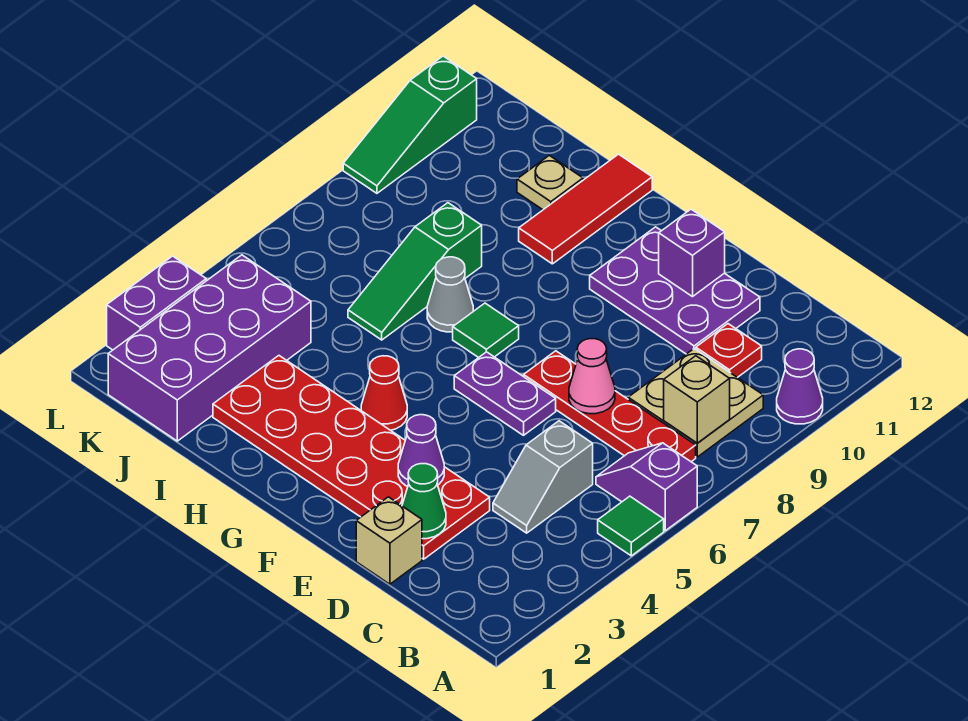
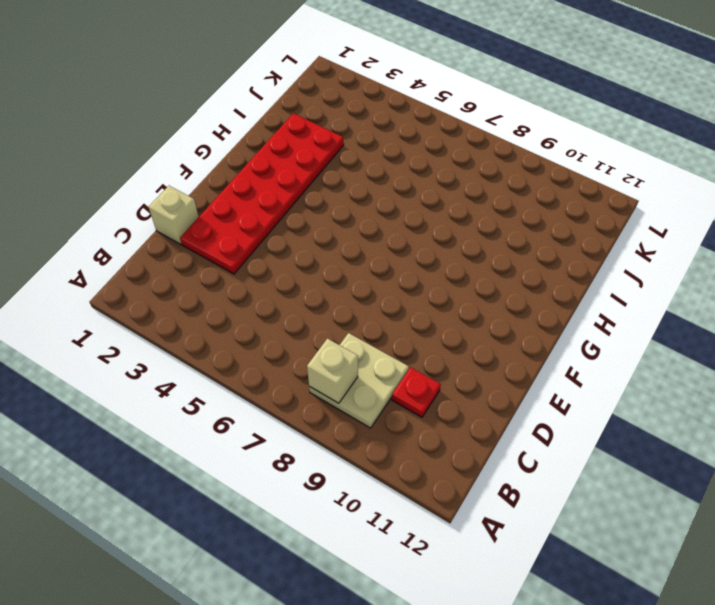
none -> green tile A5 level 1
none -> purple slope A6:B6 level 1 top A
none -> purple cone A10 level 1

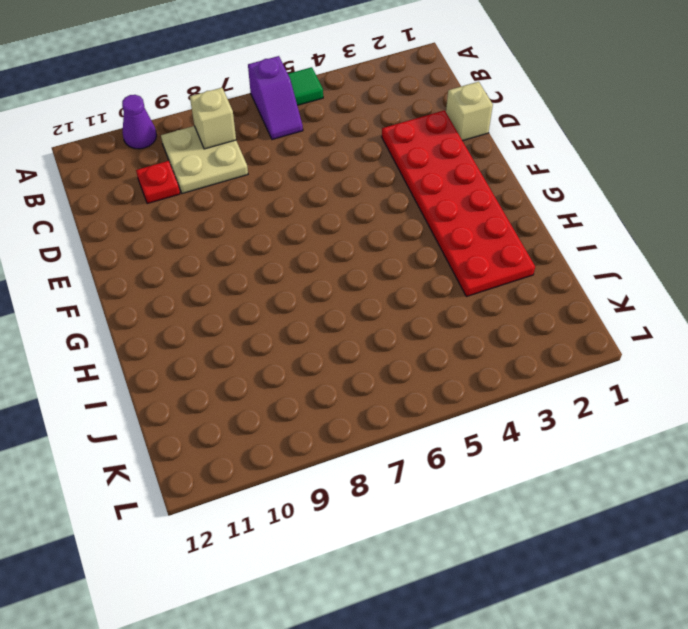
none -> red plate B7:E7 level 1
none -> grey slope C4:C5 level 1 top 5
none -> purple plate D10:F11 level 1

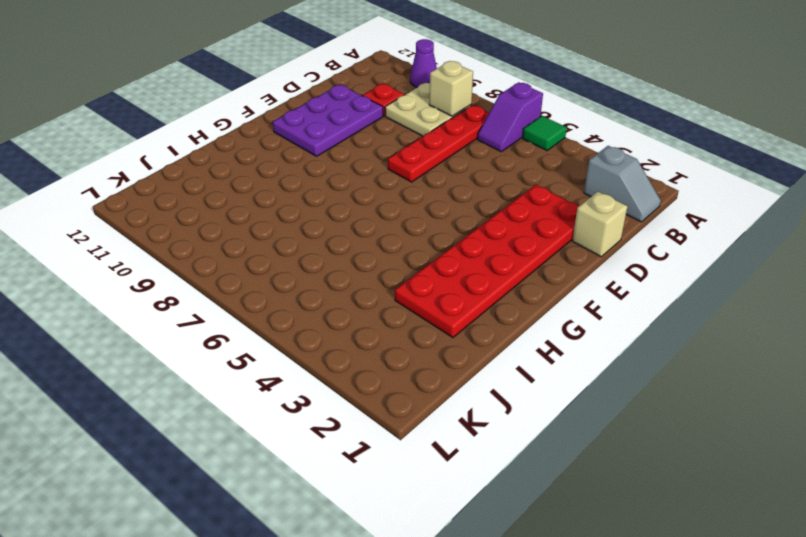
grey slope B1:B2 level 1 top 2 -> grey slope C4:C5 level 1 top 5
none -> purple plate E6:F6 level 1
none -> red cone G4 level 1
none -> green tile G7 level 1

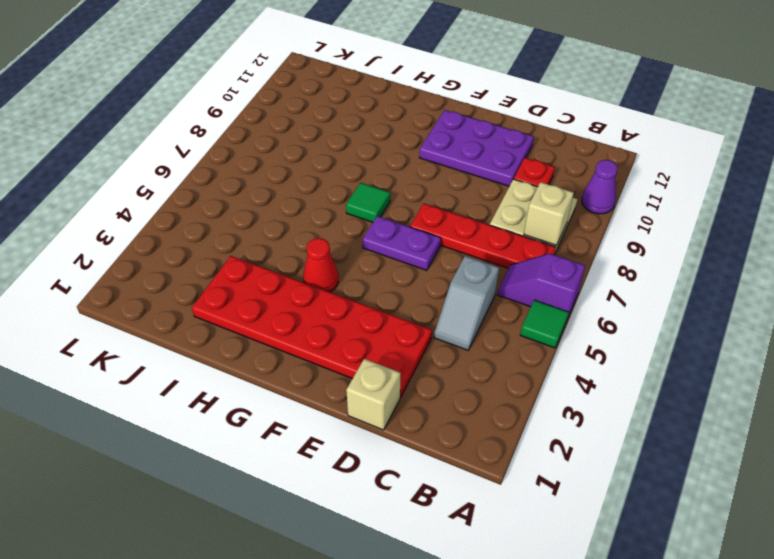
none -> grey cone H7 level 1
none -> red tile H10:H12 level 1
none -> green slope I6:I8 level 1 top 8

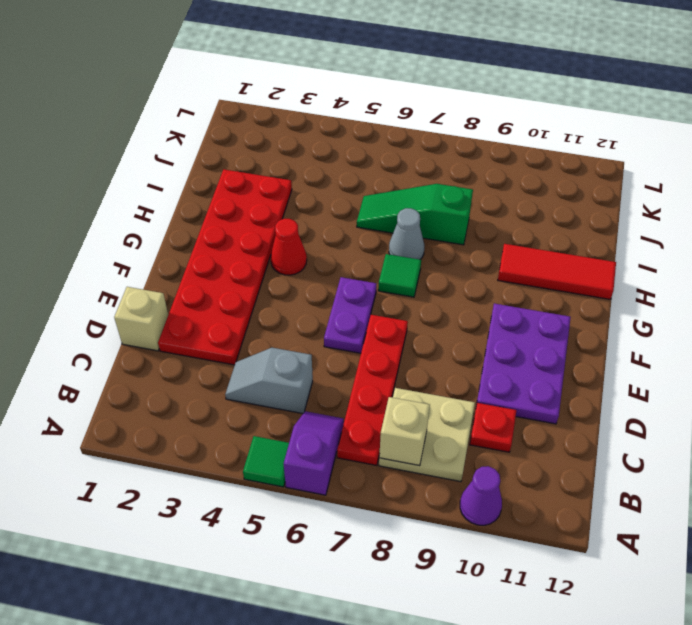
none -> tan plate I11 level 1
none -> purple brick J1:K4 level 1
none -> purple brick L2:L3 level 1

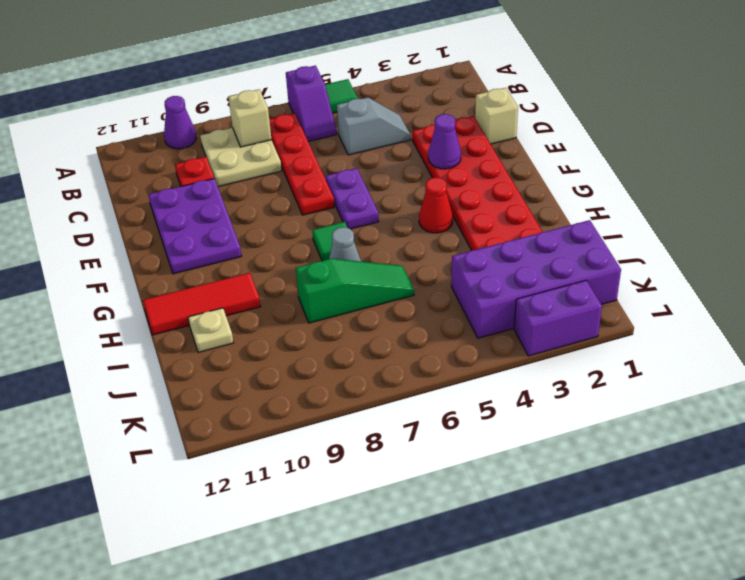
none -> green slope L9:L11 level 1 top 11
none -> green cone D2 level 2
none -> pink cone D7 level 2

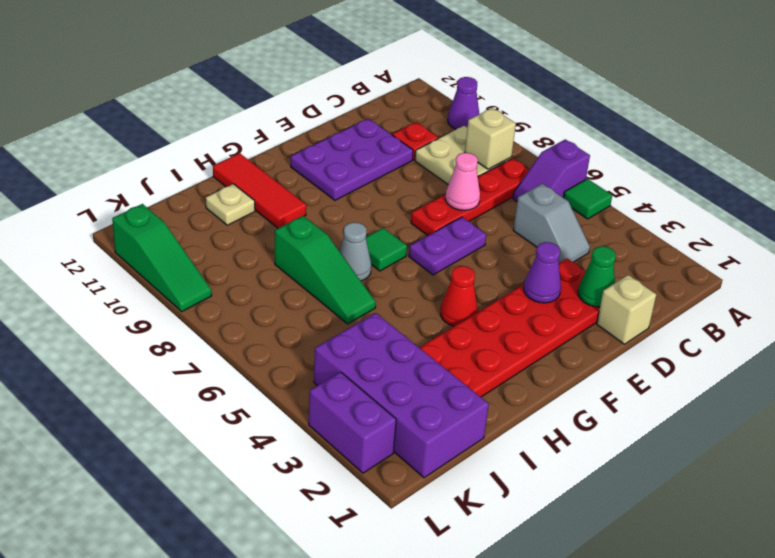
none -> purple brick E11 level 2

